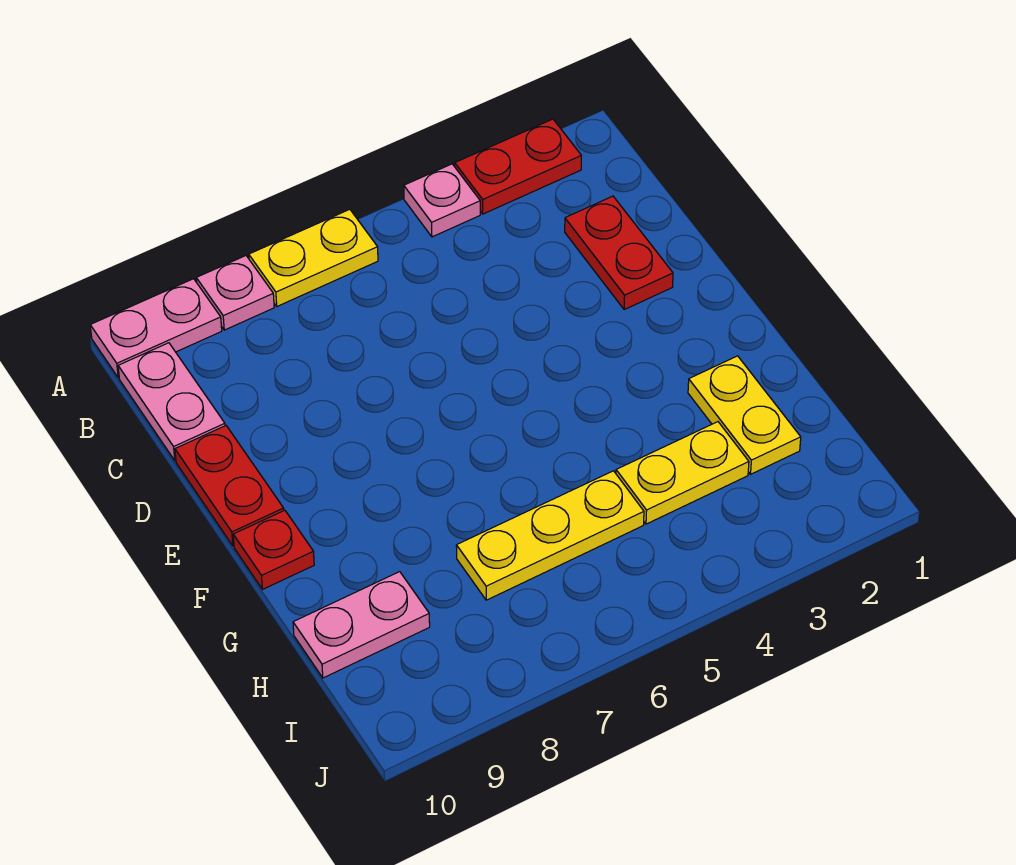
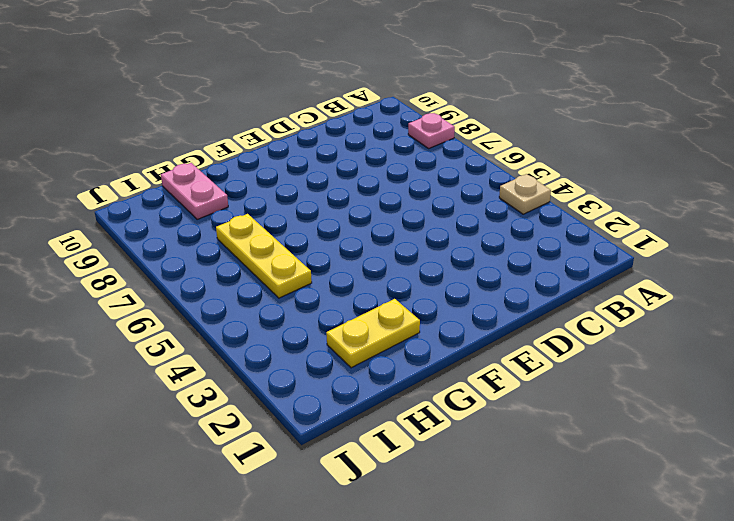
tan plate A4 level 1 -> pink plate A4 level 1
none -> red plate A2:A3 level 1
none -> yellow plate A6:A7 level 1
none -> pink plate A9:A10 level 1

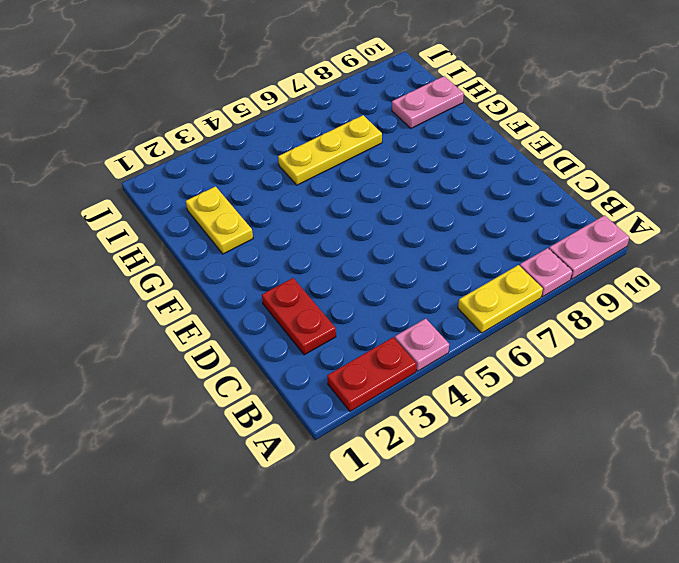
none -> pink plate B10:C10 level 1
none -> red plate D10:E10 level 1
none -> red plate F10 level 1

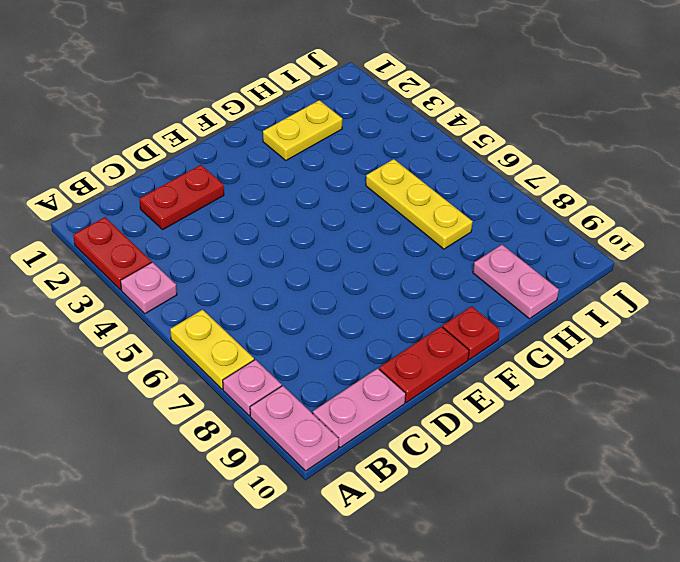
none -> yellow plate H3:H4 level 1

